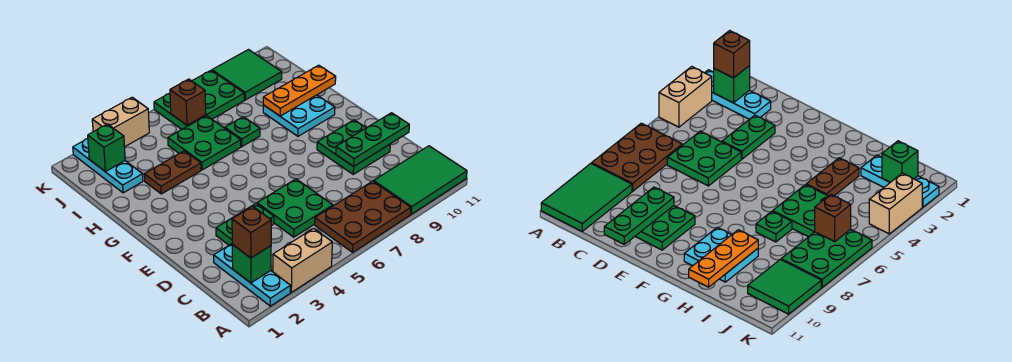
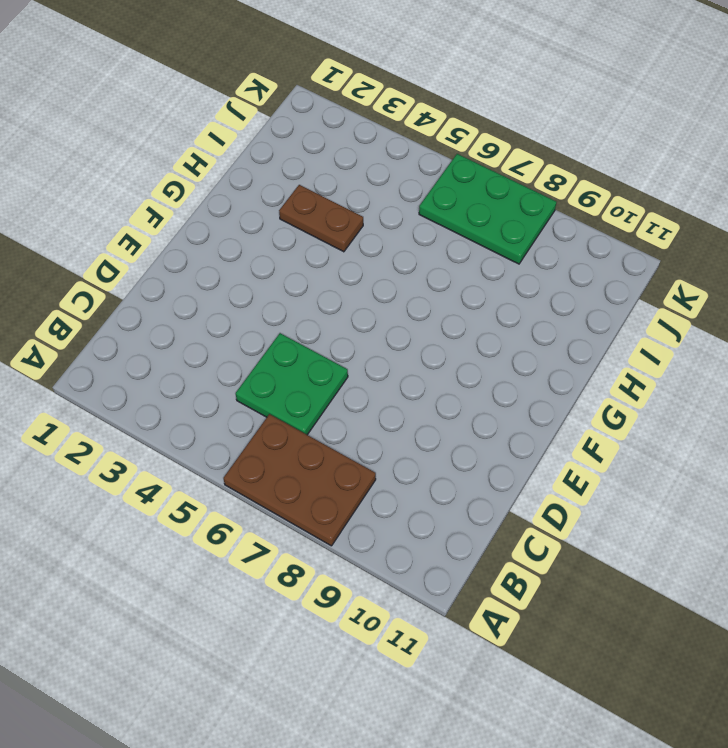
none -> cyan plate A2:C2 level 1
none -> tan brick A3:A4 level 1
none -> green tile A9:B11 level 1

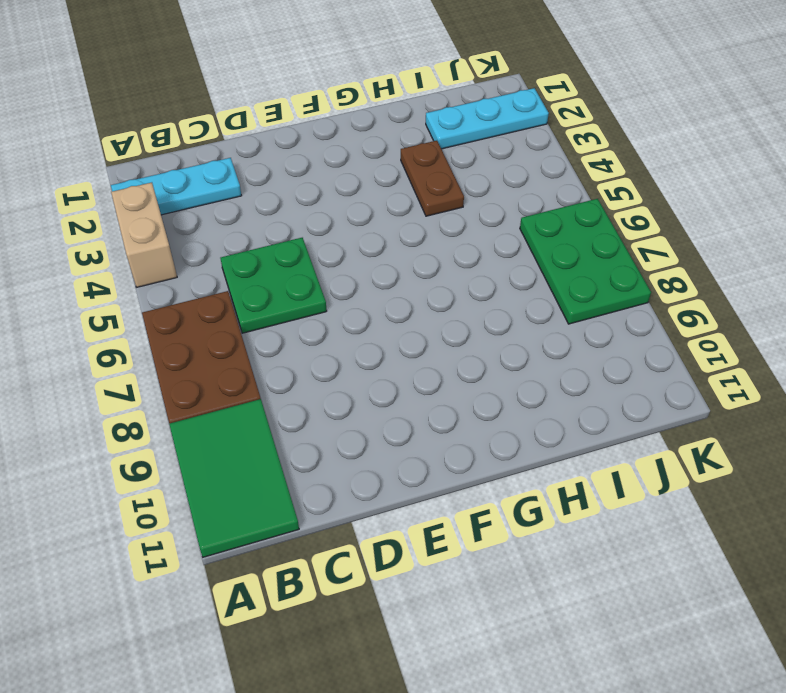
none -> green plate D3:D4 level 1
none -> green plate D9:E10 level 1
none -> cyan plate G9:H10 level 1

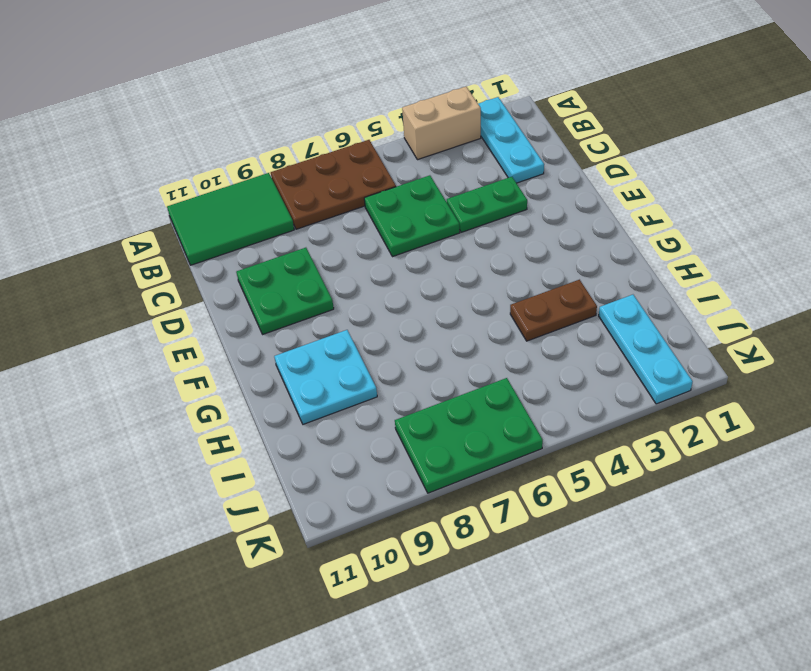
none -> green plate H5:I6 level 1
none -> green plate H7 level 1
none -> green tile J9:K10 level 1

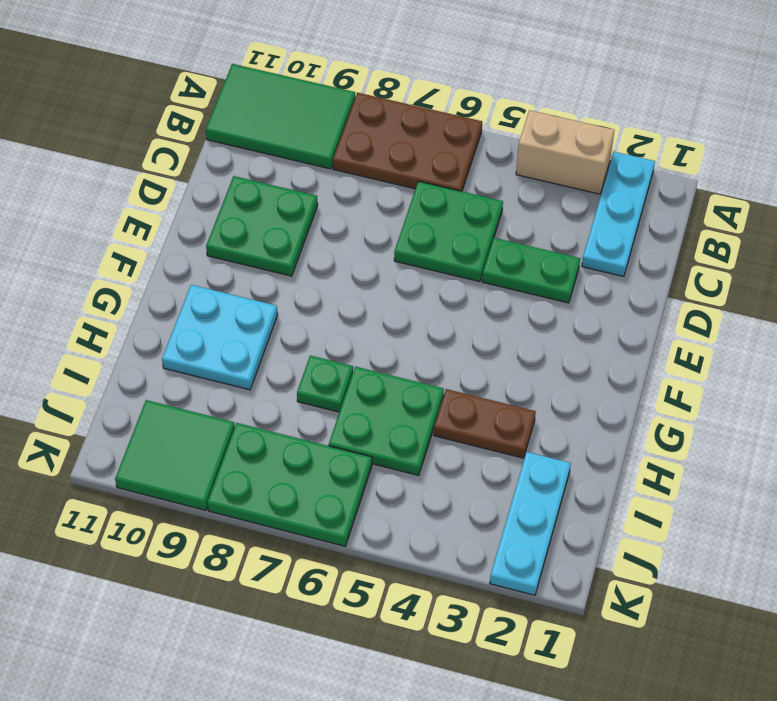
none -> tan brick K3:K4 level 1
none -> green brick B2 level 2
none -> green plate D9:D11 level 2

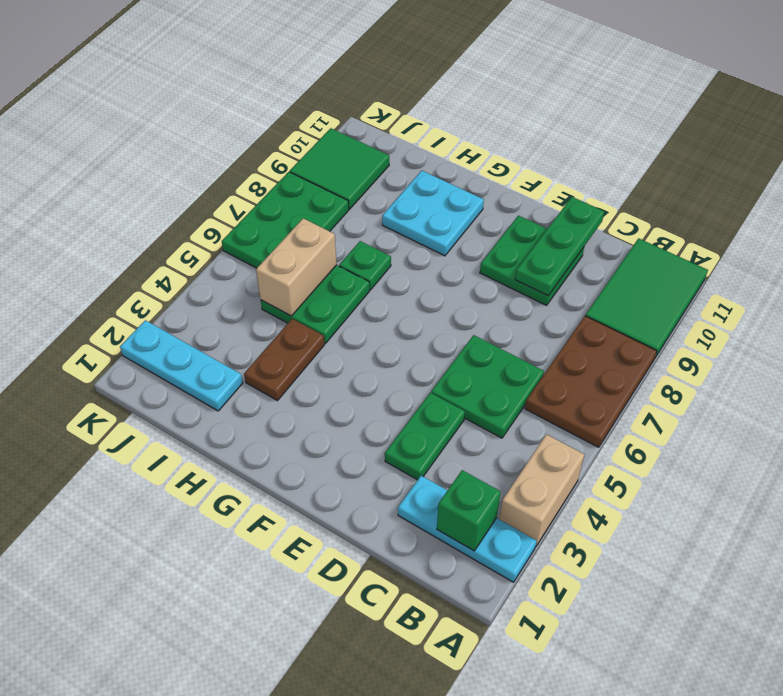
tan brick I5:I6 level 2 -> tan brick K3:K4 level 1
none -> orange plate H9:H11 level 2
none -> green brick J2 level 2
none -> brown brick J6 level 2

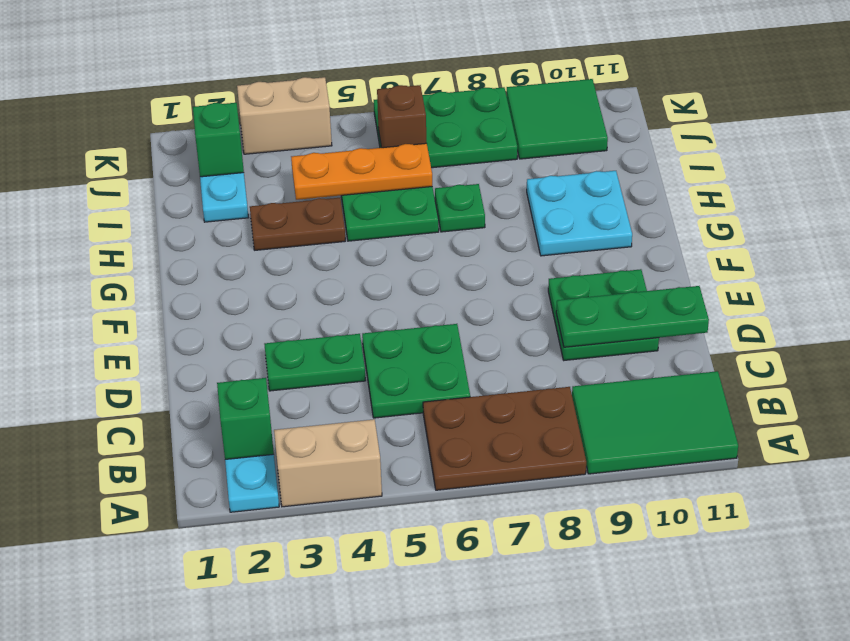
orange plate I4:I6 level 2 -> orange plate H9:H11 level 2
none -> brown brick B2 level 3

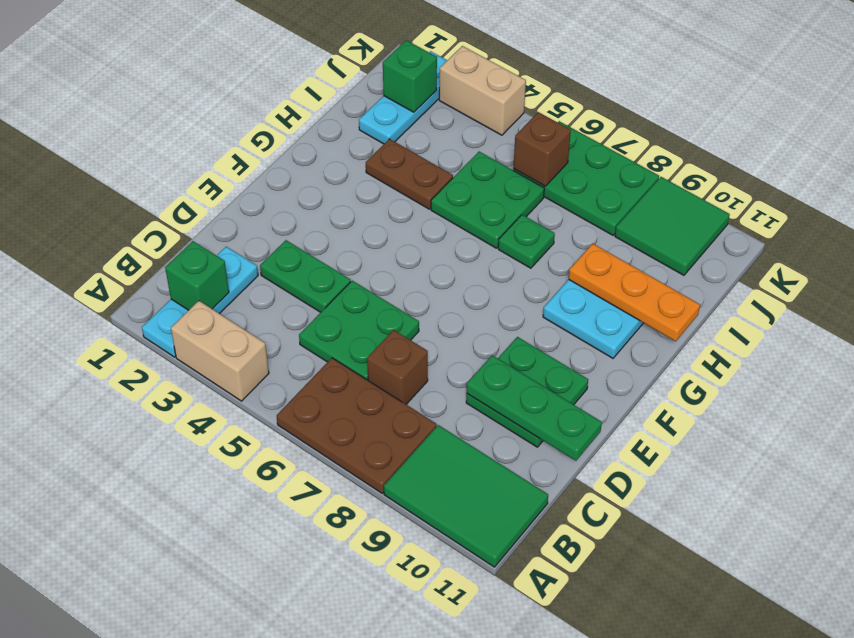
brown brick C7 level 1 -> brown brick B2 level 3

